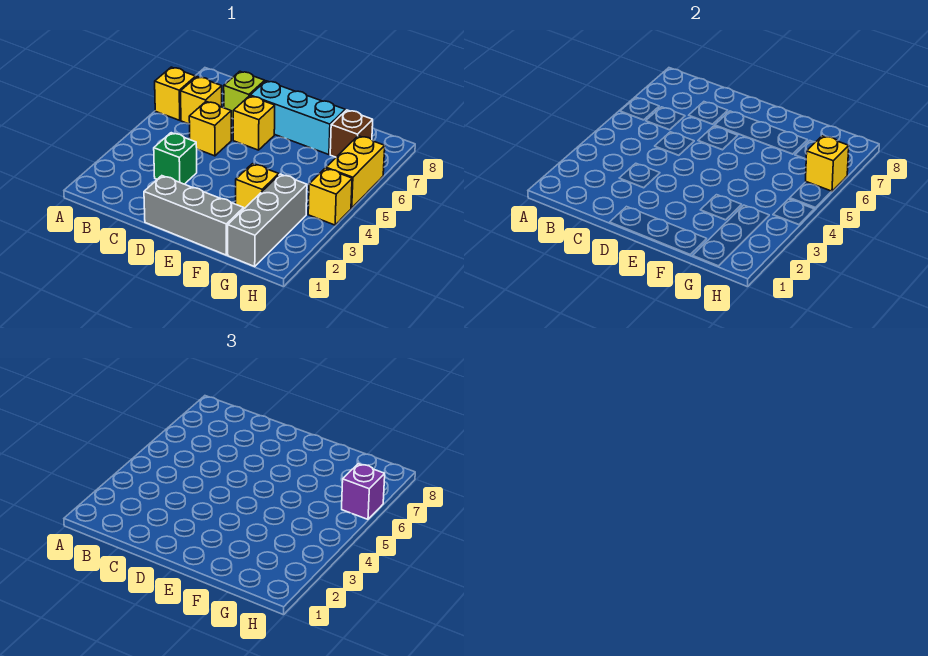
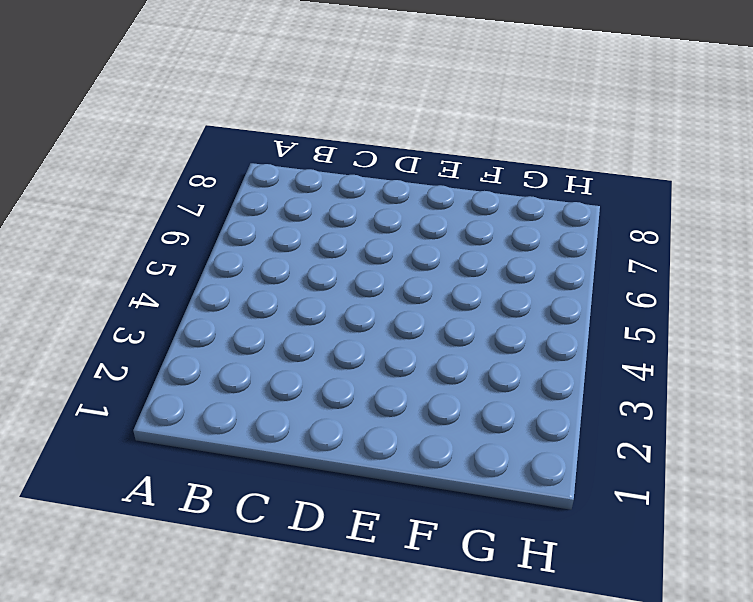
none -> yellow brick A6 level 1
none -> yellow brick B6 level 1
none -> green brick C3 level 1

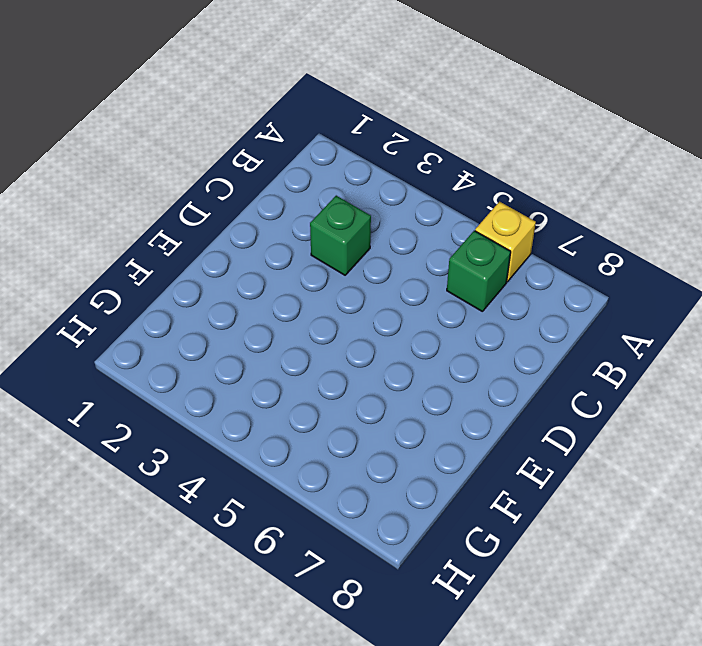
green brick B6 level 1 -> yellow brick B6 level 1
none -> yellow brick C5 level 1
none -> lime brick C7 level 1
none -> grey brick D1:F1 level 1

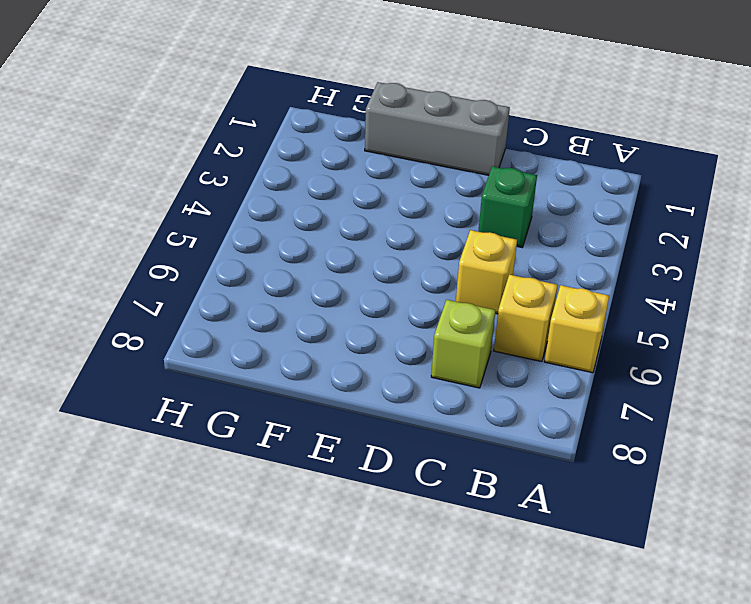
none -> yellow brick D6 level 1
none -> cyan brick D7:F7 level 1
none -> yellow brick F3 level 1

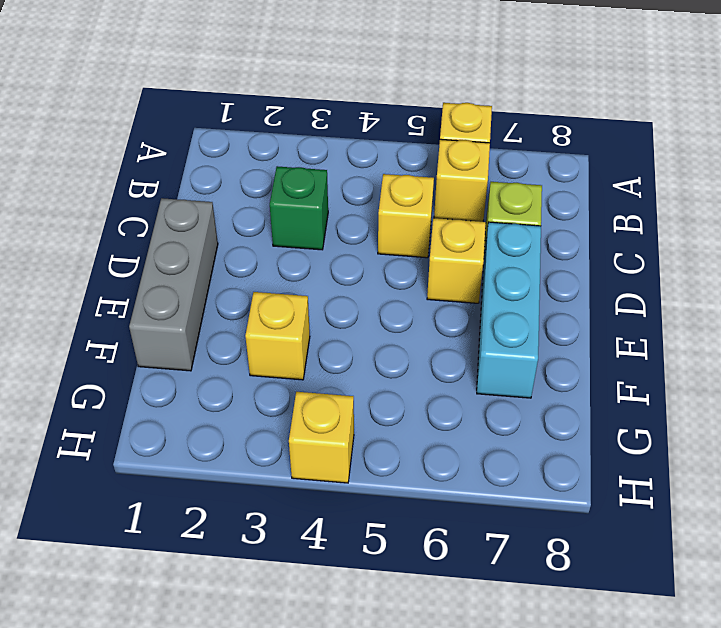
none -> grey brick G1:G3 level 1
none -> brown brick G7 level 1
none -> yellow brick H5:H6 level 1

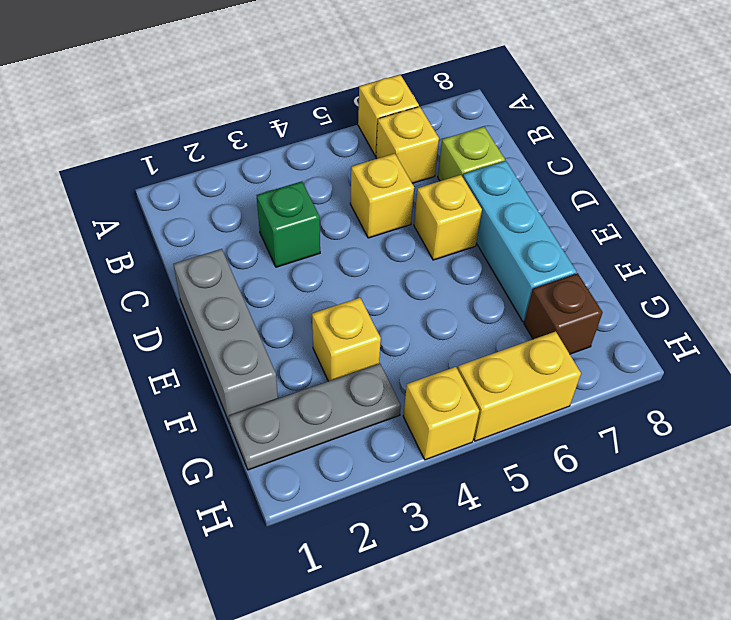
grey plate G1:G3 level 1 -> grey brick G1:G3 level 1
none -> yellow brick H6 level 2
none -> purple brick H6 level 3

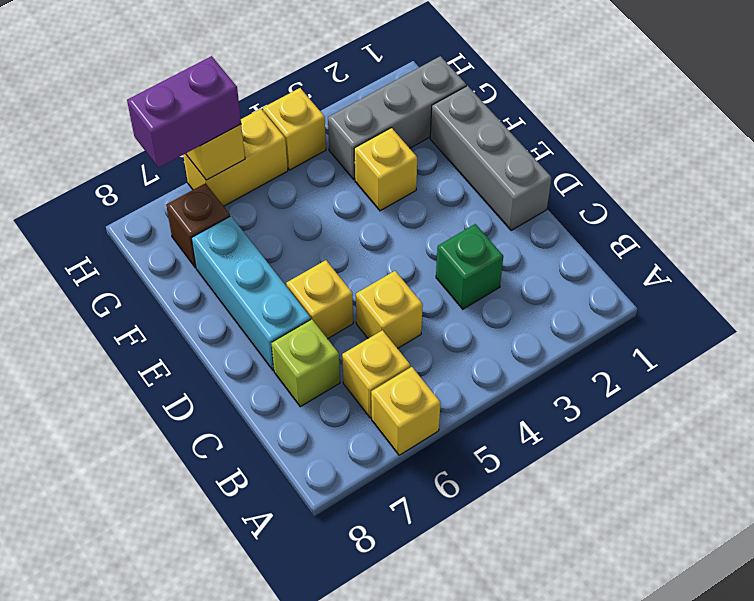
purple brick H6:H7 level 3 -> purple brick H6 level 3

